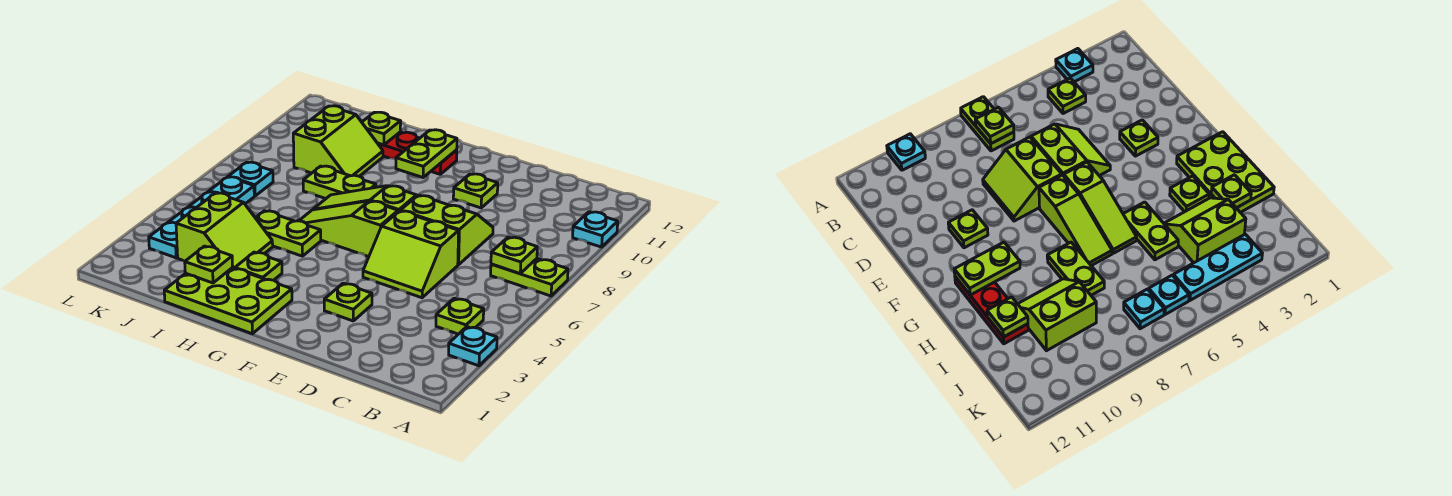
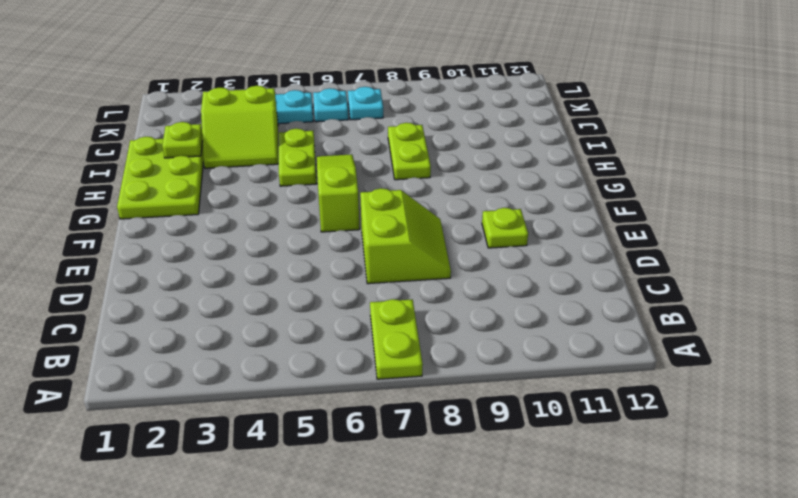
none -> cyan plate A3 level 1
none -> cyan plate A10 level 1
none -> lime plate B4 level 1

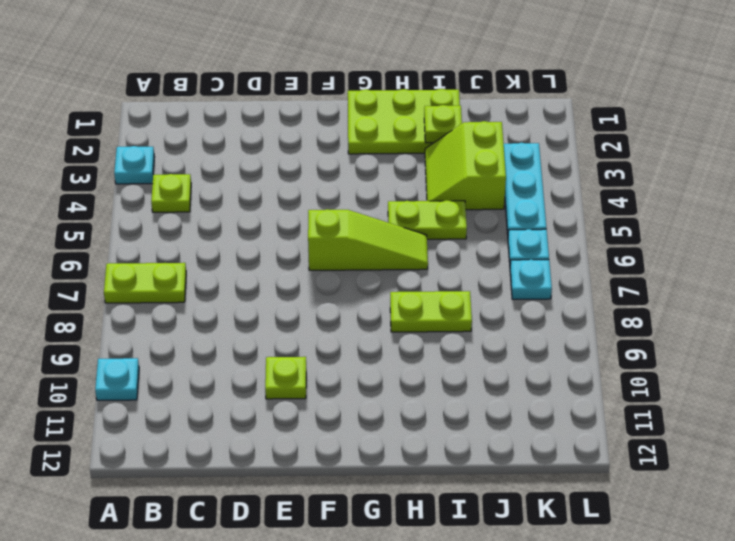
none -> lime slope D5:E6 level 1 top 6
none -> lime slope D7:E8 level 1 top 7
none -> lime plate E3 level 1

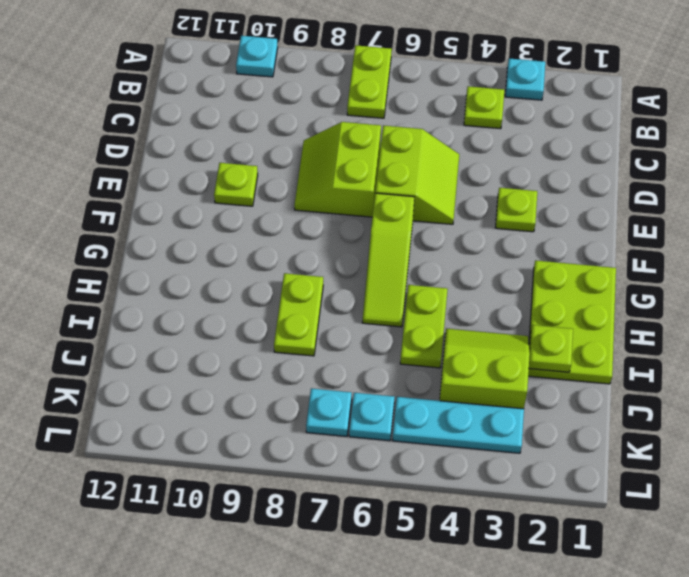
none -> lime slope F7:H7 level 1 top F
none -> red plate G11:I11 level 1
none -> lime plate H3 level 1

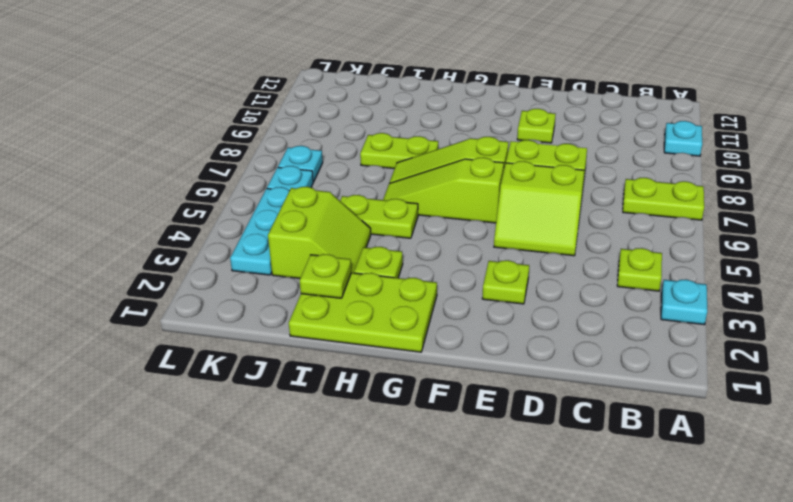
none -> red plate G11:I11 level 1
none -> lime slope I9:J10 level 1 top J
none -> lime plate B7 level 2

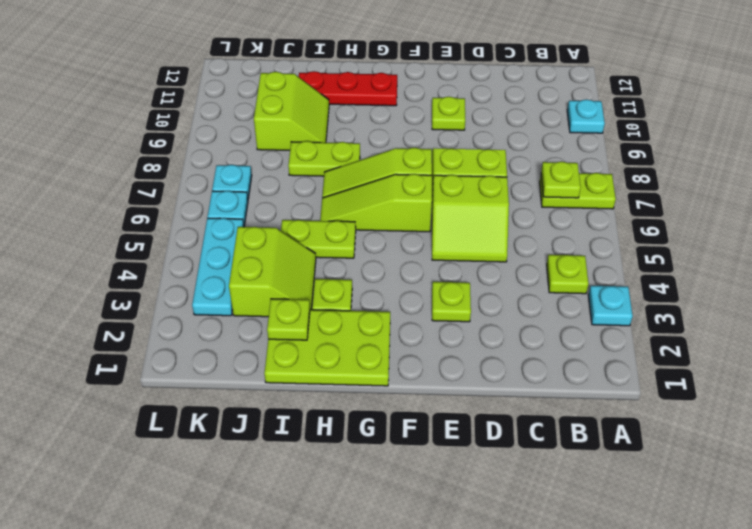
none -> lime plate G10:G11 level 2
none -> lime plate I11 level 2

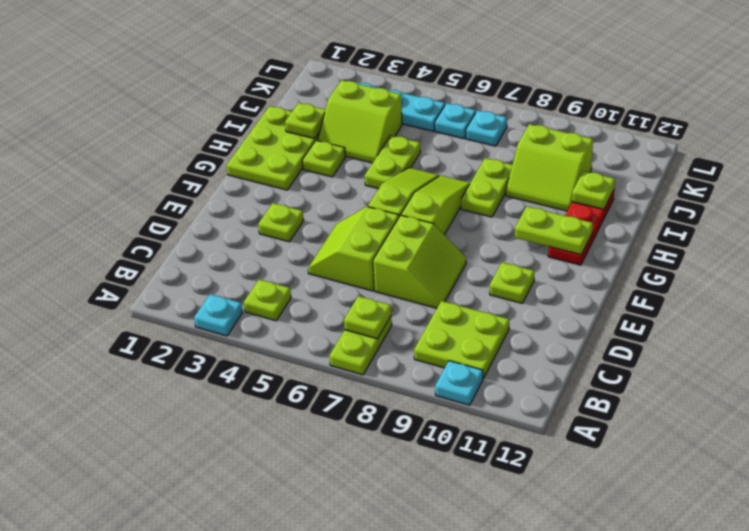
lime plate B9:C10 level 1 -> none

